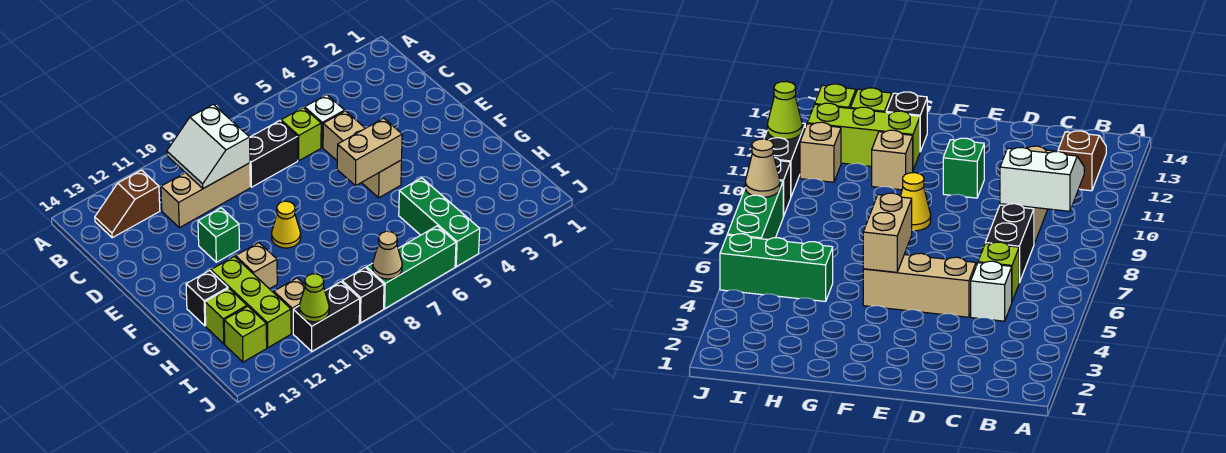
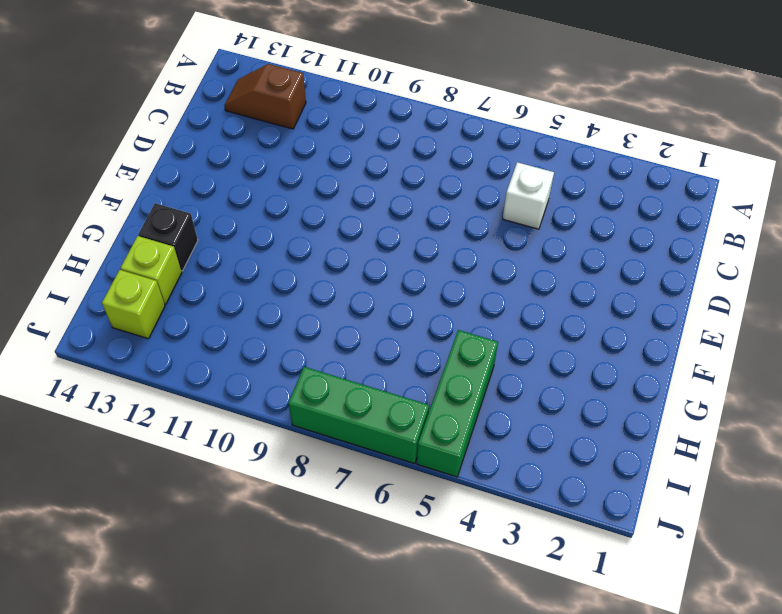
none -> lime brick C6 level 1
none -> black brick C7:C8 level 1
none -> tan brick C9:C11 level 1

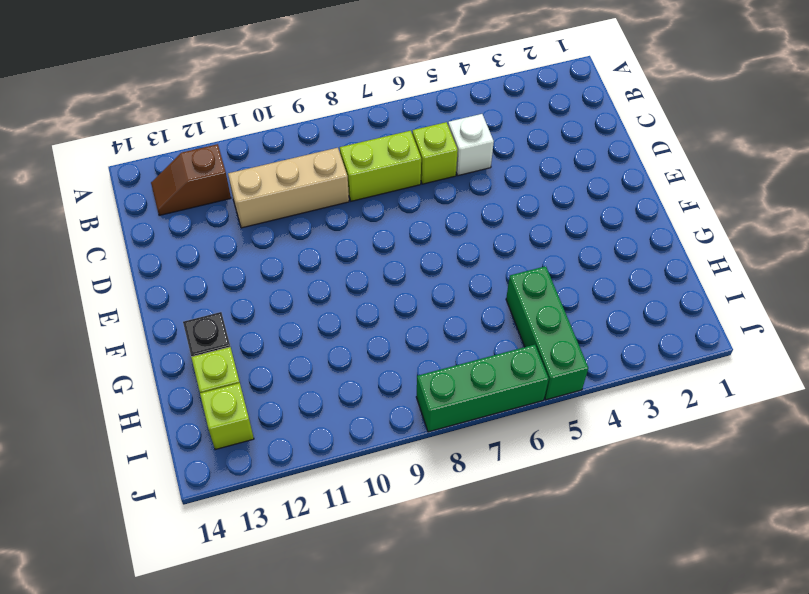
lime brick C7:C8 level 1 -> black brick C7:C8 level 1
none -> tan brick D5:F5 level 1
none -> green brick E11 level 1
none -> yellow cone F9 level 1

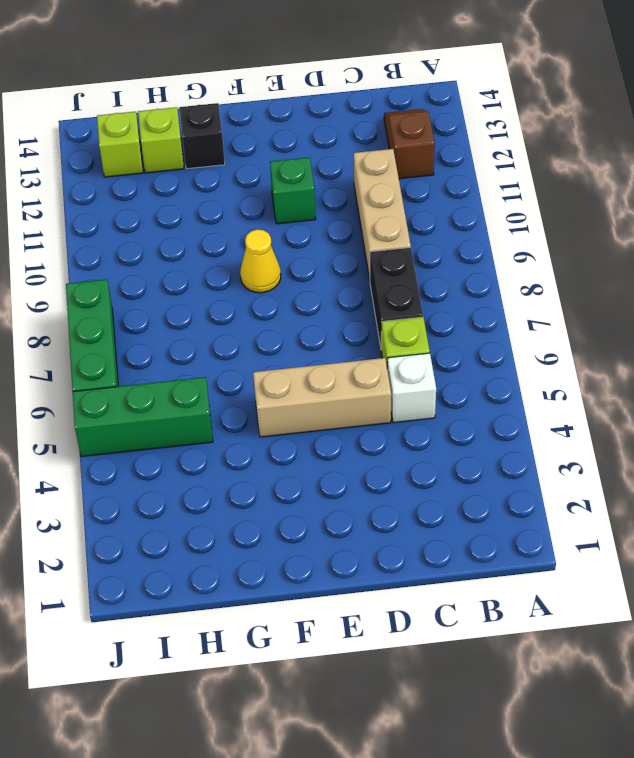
none -> tan brick G11 level 1
none -> lime brick G12:I12 level 1
none -> tan brick I11 level 1

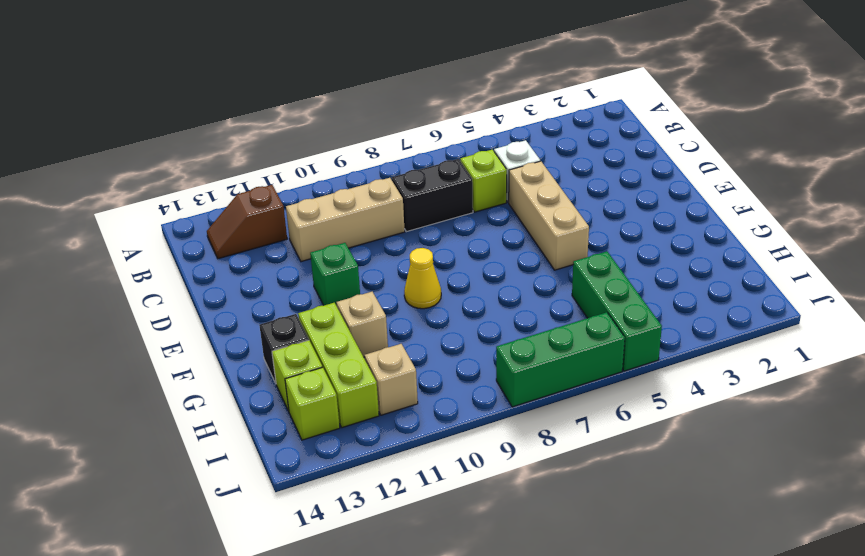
none -> black brick J9 level 1
none -> black brick J10:J11 level 1
none -> white slope B9:C10 level 2 top 9

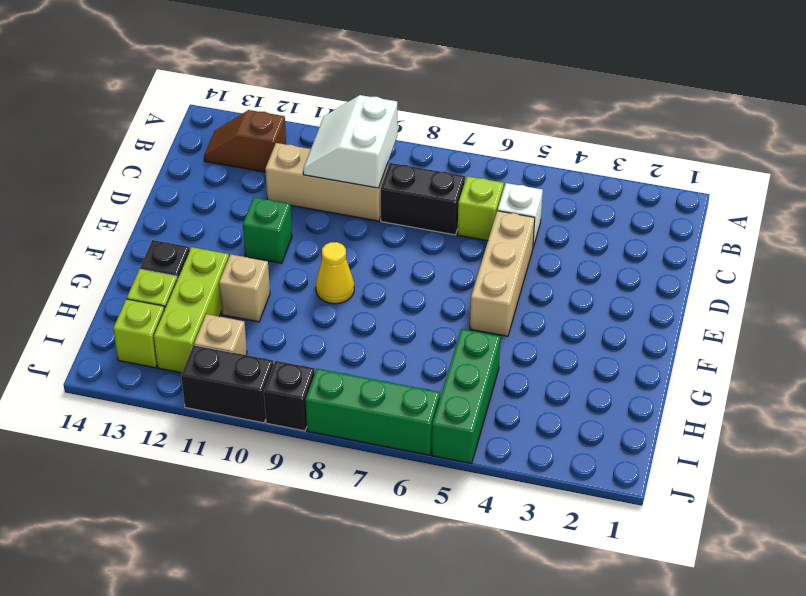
none -> tan brick F5:F6 level 2
none -> tan cone J8 level 2
none -> lime cone J11 level 2

